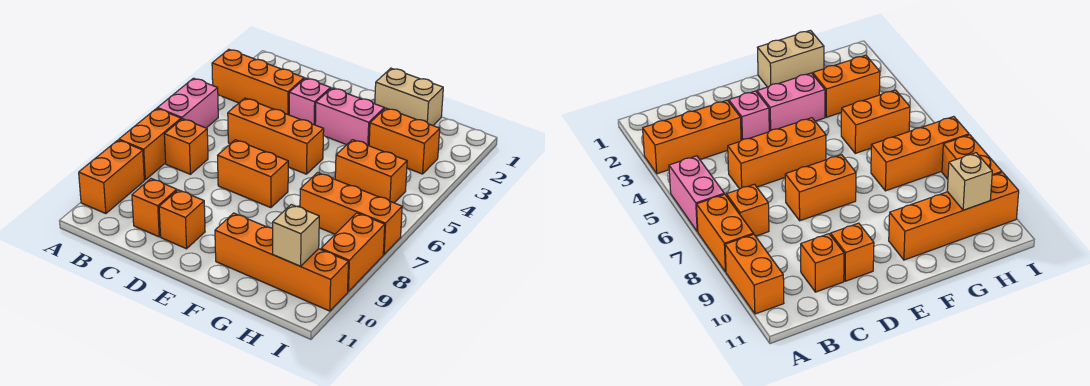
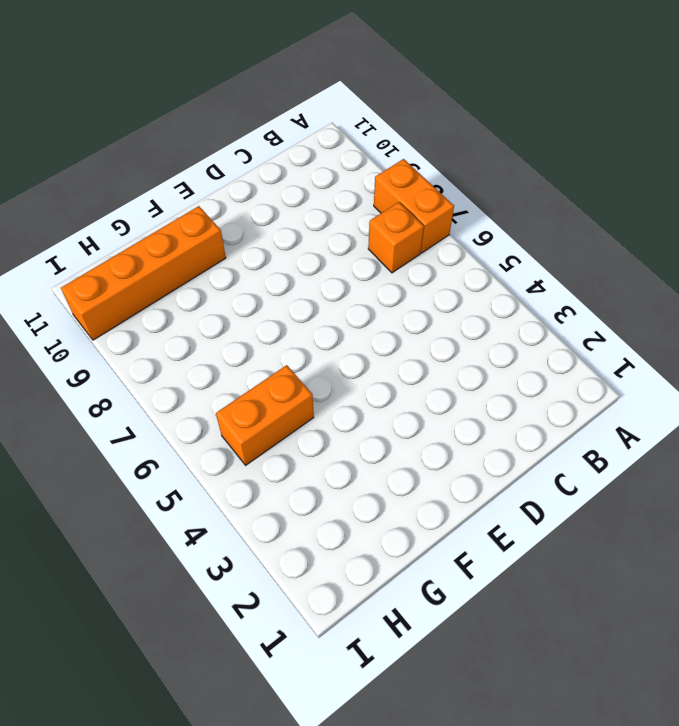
none -> orange brick A3:C3 level 1
none -> pink brick A5:A6 level 1
none -> orange brick A9:A10 level 1

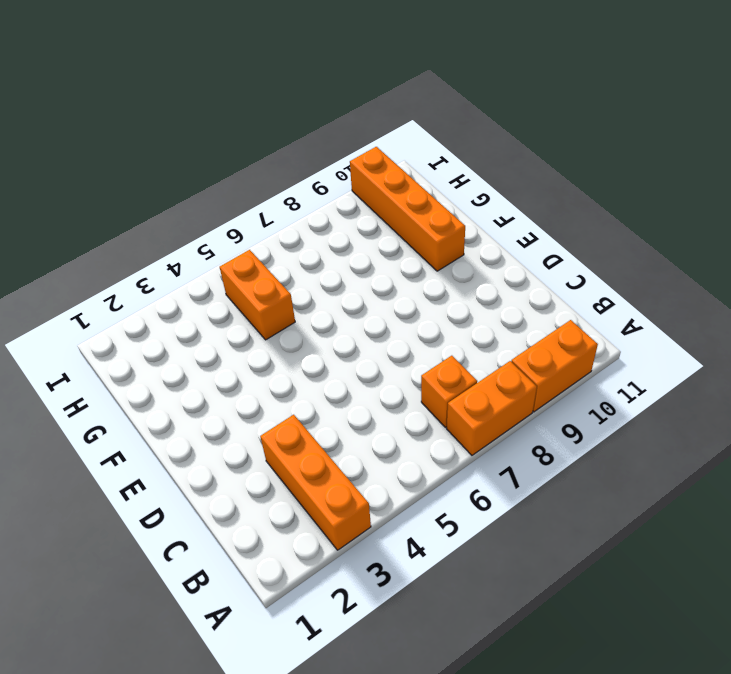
none -> pink brick A5:A6 level 1
none -> orange brick C5:E5 level 1
none -> orange brick C10 level 1

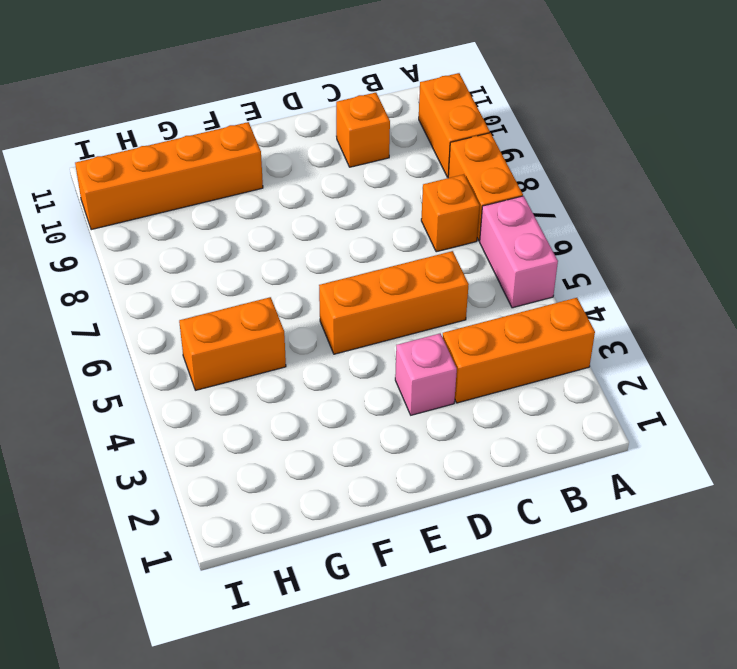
none -> orange brick D7:E7 level 1
none -> orange brick D10 level 1
none -> pink brick E3:F3 level 1

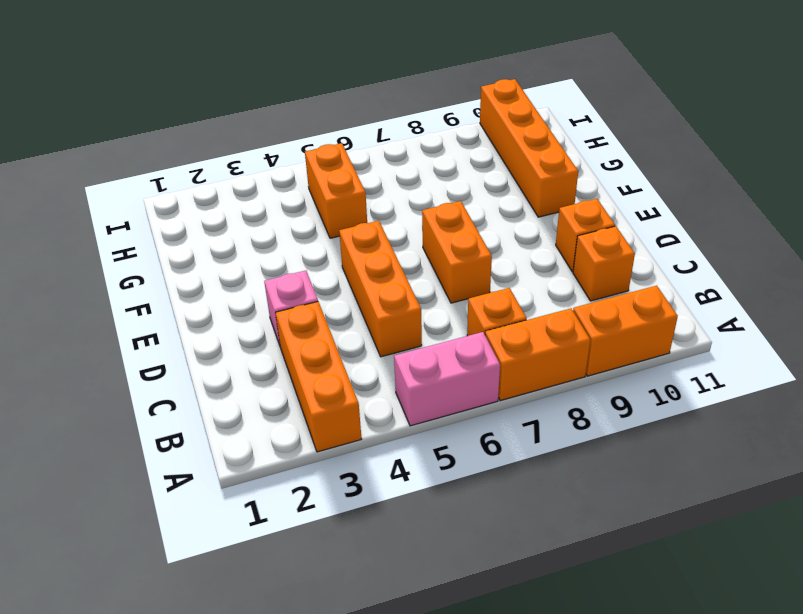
none -> pink brick E3:F3 level 1
none -> tan brick F1:G1 level 1
none -> orange brick G3:H3 level 1

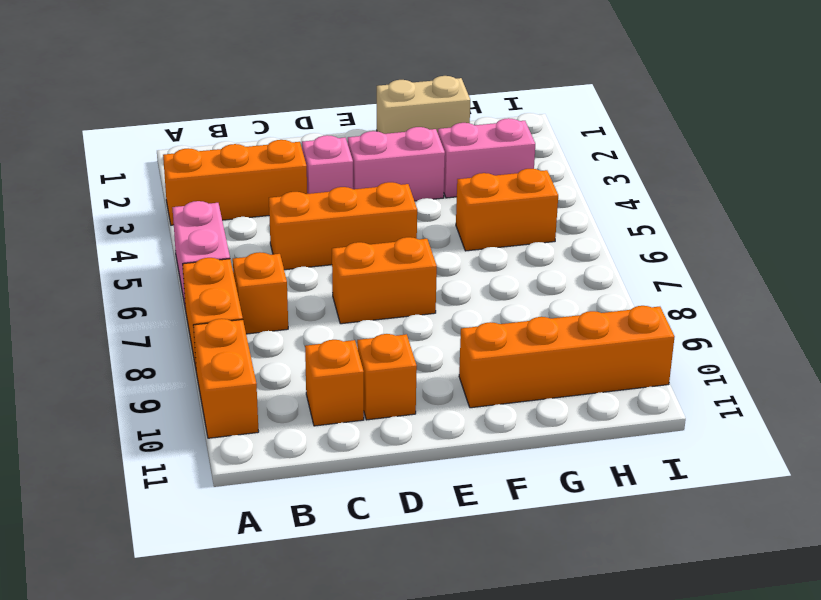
pink brick G3:H3 level 1 -> orange brick G3:H3 level 1
none -> orange brick G7:I7 level 1
none -> orange brick I8:I9 level 1
none -> tan brick H10 level 2

